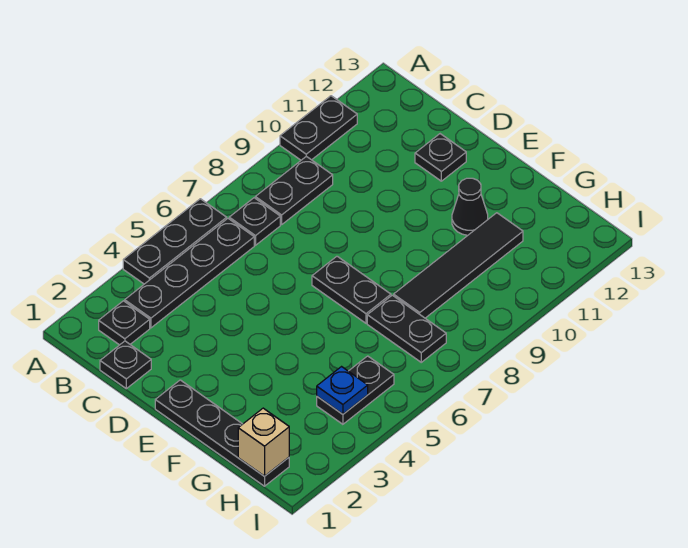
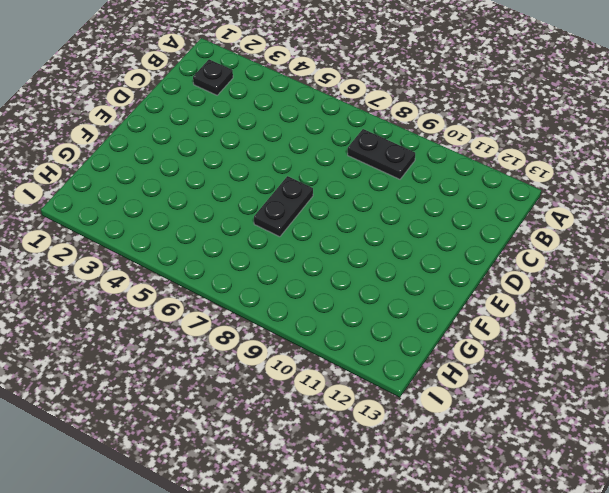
none -> black plate A4:A6 level 1
none -> black plate A10:A11 level 1
none -> black plate B3:B6 level 1

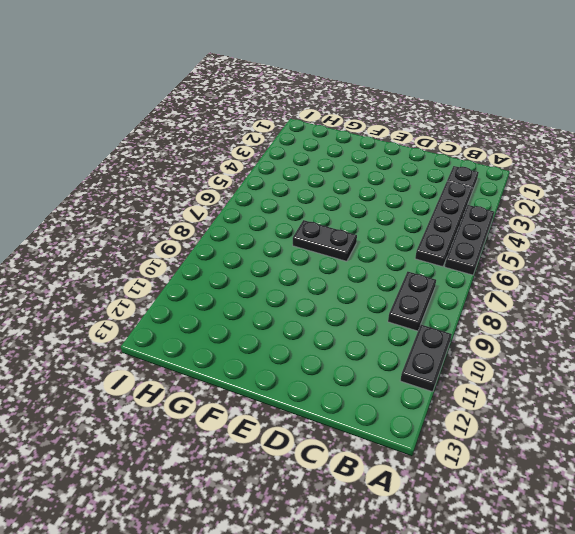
none -> black plate B7 level 1
none -> black plate C1 level 1
none -> black plate D12 level 1

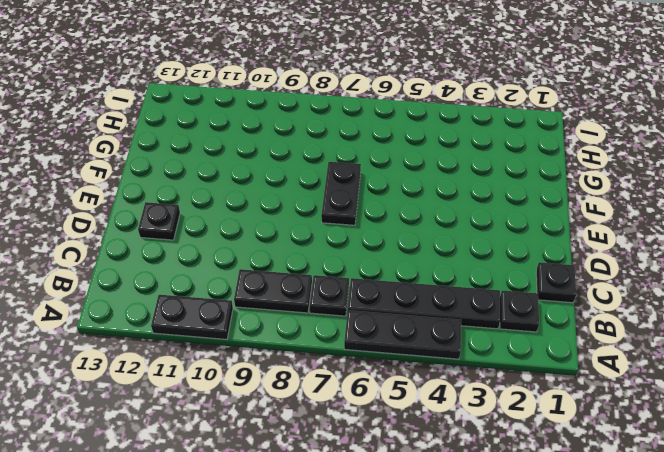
none -> black plate E1:H1 level 1
none -> black cone F11 level 1
none -> black plate G7:H7 level 1

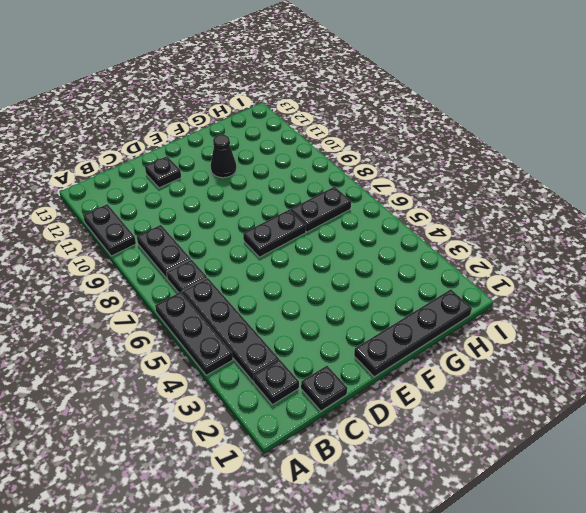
none -> black tile G8:G11 level 1
none -> black plate H4:H5 level 1
none -> tan brick H1 level 2

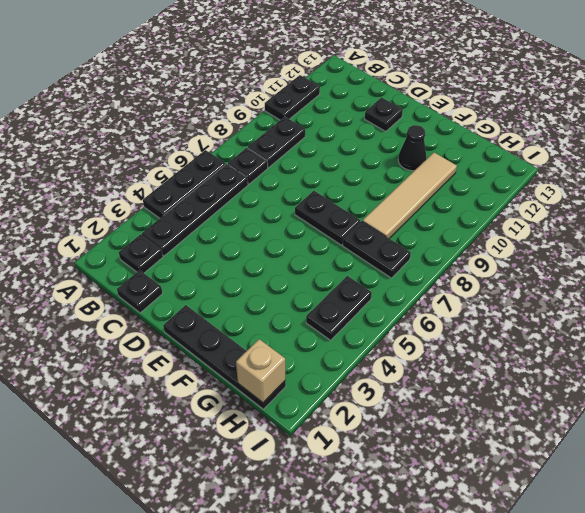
tan tile G8:G11 level 1 -> black tile G8:G11 level 1
none -> blue plate H4 level 2

